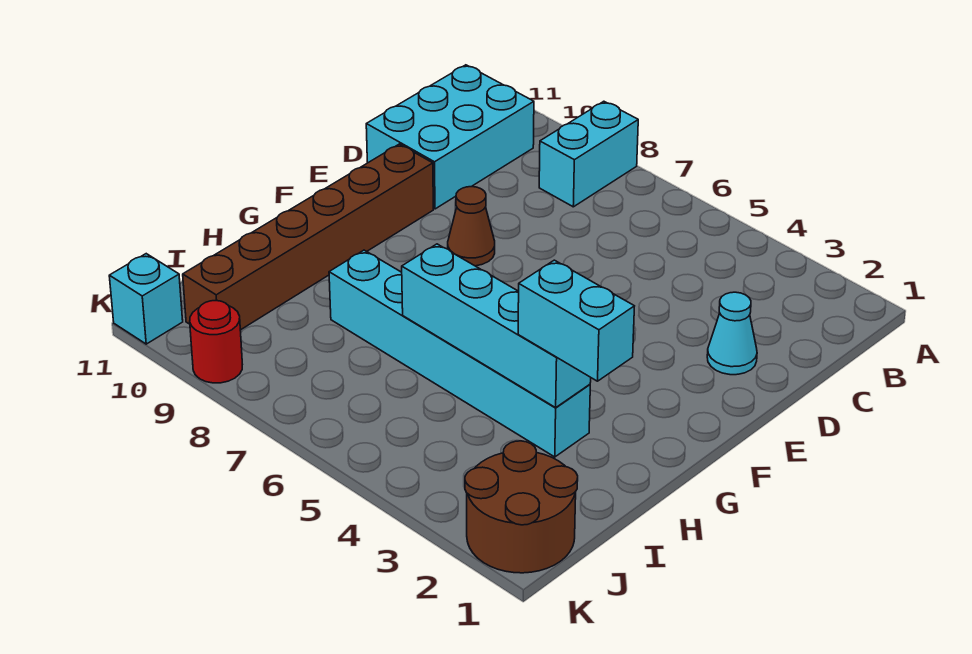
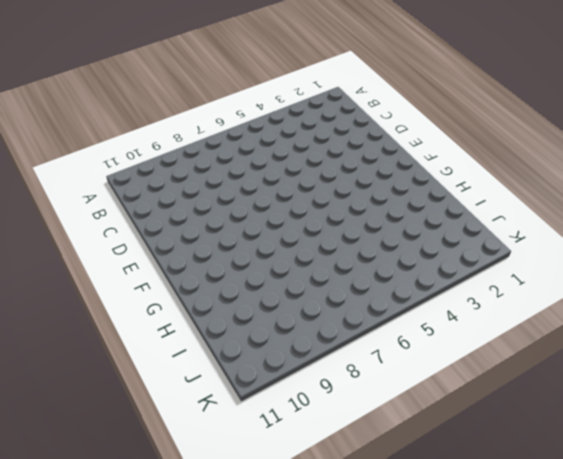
none -> cyan brick A8:B8 level 1
none -> cyan brick B10:D11 level 1

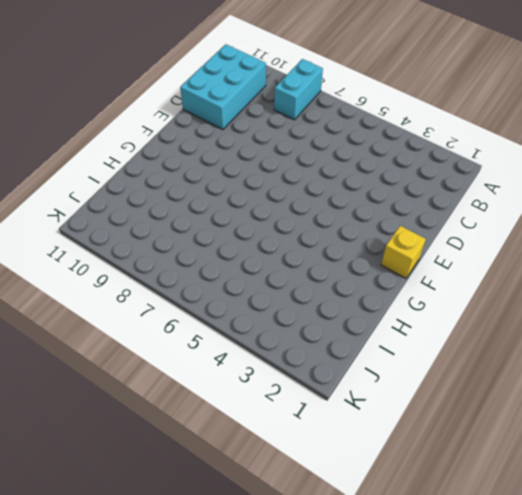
yellow brick F1 level 1 -> none
none -> cyan cone D2 level 1
none -> brown cone E8 level 1

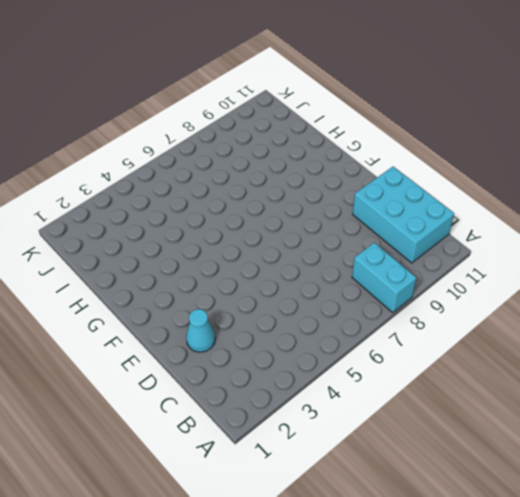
none -> brown cone E8 level 1
none -> brown brick E10:J10 level 1

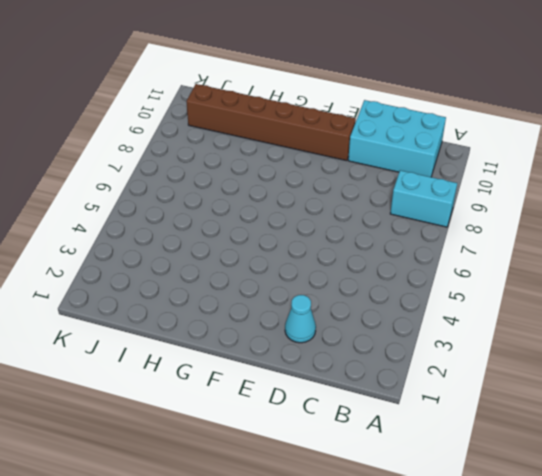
none -> brown cone E8 level 1
none -> cyan brick H3:H8 level 1

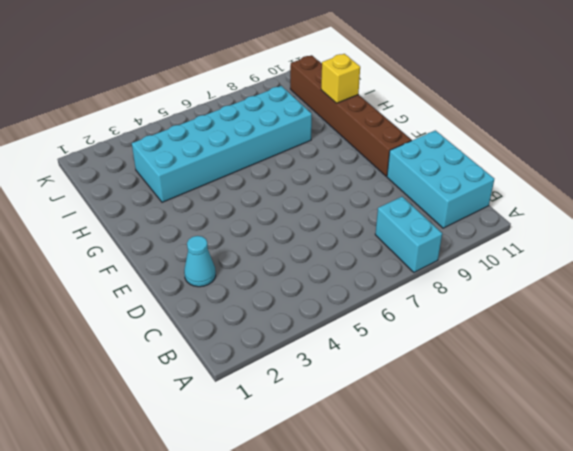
cyan brick H3:I8 level 1 -> cyan brick H3:H8 level 1
yellow brick H10 level 2 -> none
none -> brown cone E8 level 1
none -> brown round brick J1:K2 level 1

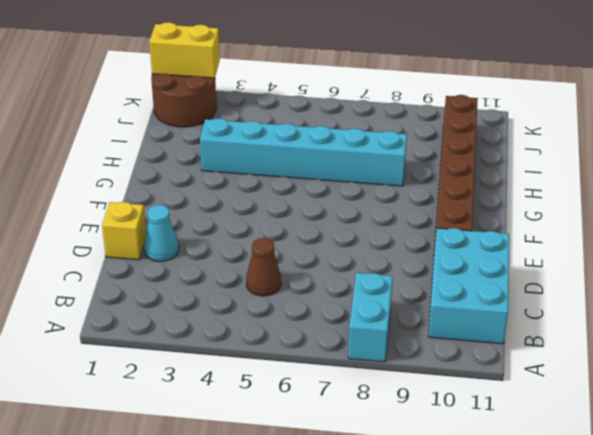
brown cone C5 level 1 -> brown cone E8 level 1
yellow brick D1 level 1 -> none
yellow brick K1:K2 level 2 -> none
none -> red round brick K9 level 1
none -> cyan brick K11 level 1

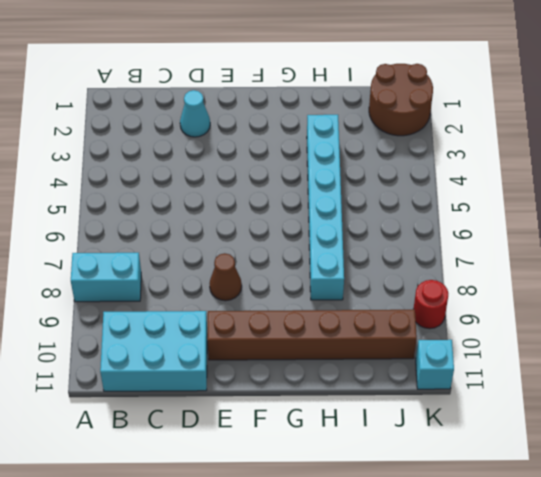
none -> cyan brick H3:H6 level 2
none -> cyan brick H2:H3 level 3

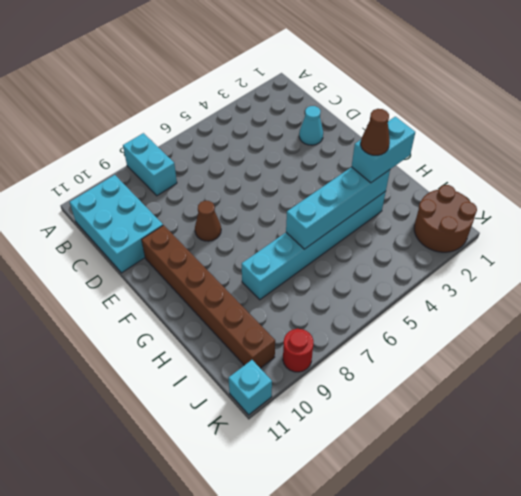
brown cone H3 level 4 -> none

